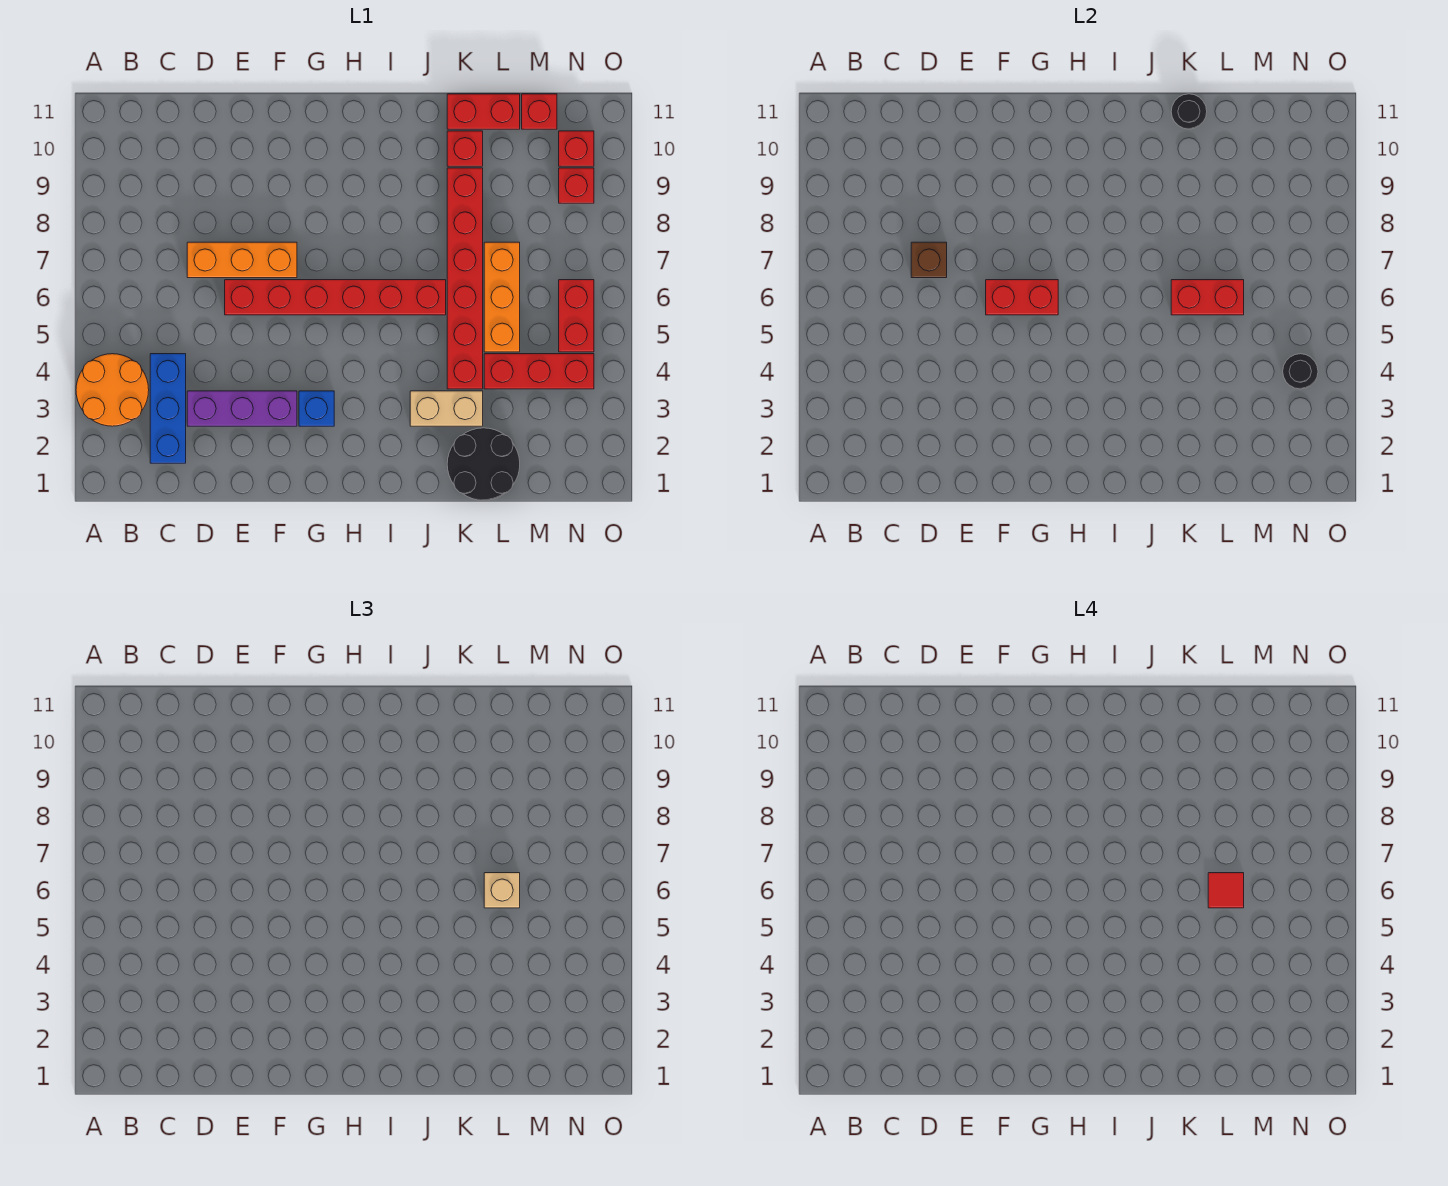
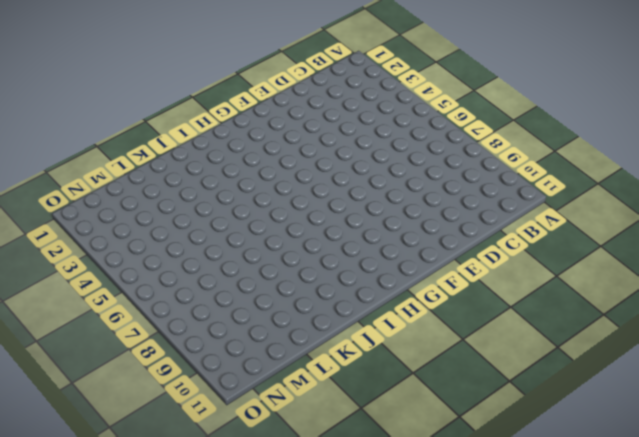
none -> orange round brick A3:B4 level 1
none -> blue brick C2:C4 level 1
none -> purple brick D3:F3 level 1

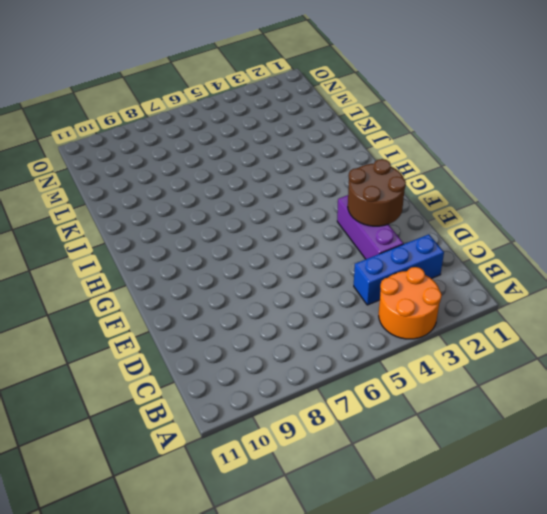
brown round brick E2:F3 level 2 -> none
none -> orange brick D7:F7 level 1
none -> red brick E6:J6 level 1
none -> blue brick G3 level 1

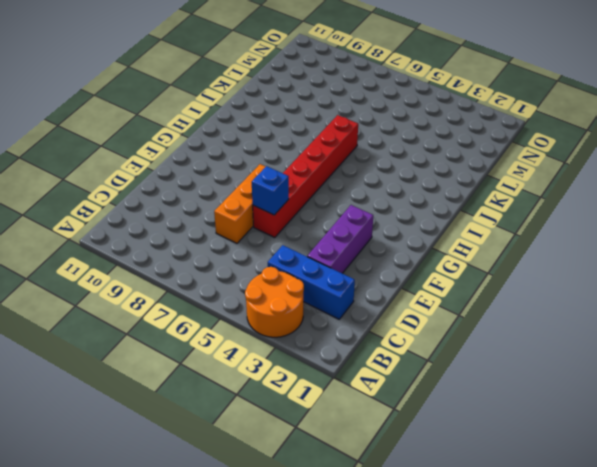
blue brick E6 level 2 -> blue brick G3 level 1
none -> tan brick J3:K3 level 1
none -> black round brick K1:L2 level 1
none -> red brick K4:K9 level 1

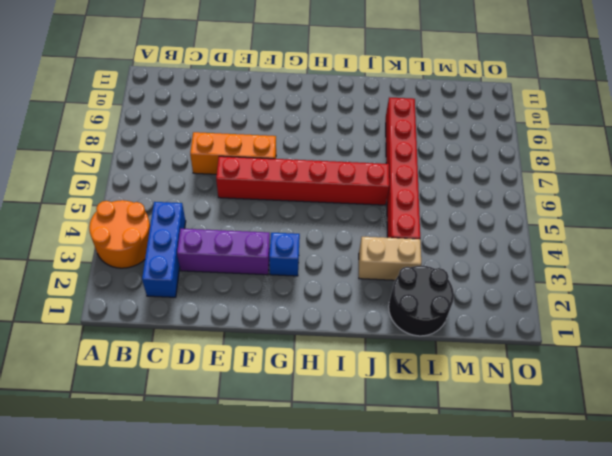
none -> red brick K10 level 1
none -> red brick K11:L11 level 1
none -> red brick L4:N4 level 1

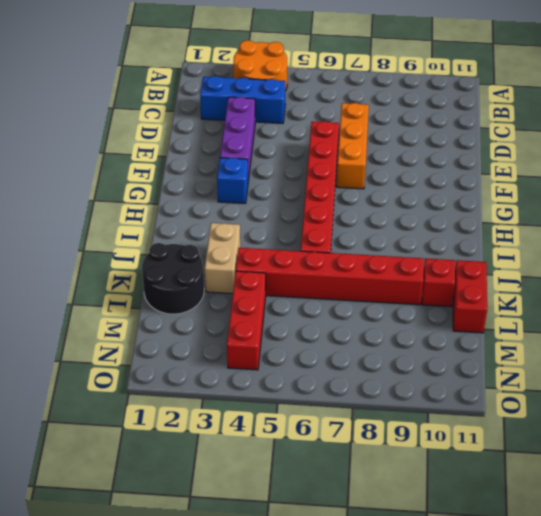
none -> orange brick L5:L7 level 1
none -> red brick M11 level 1
none -> red brick N5:N6 level 1

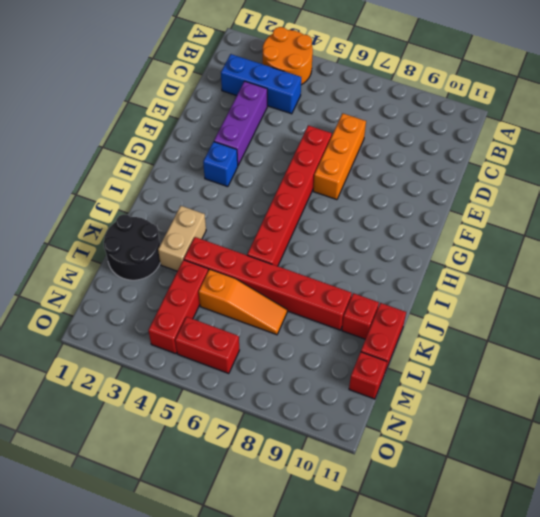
orange slope L5:L7 level 1 top 5 -> orange brick L5:L7 level 1
none -> red brick N9 level 1
none -> red brick N10 level 1
none -> brown brick D7 level 2

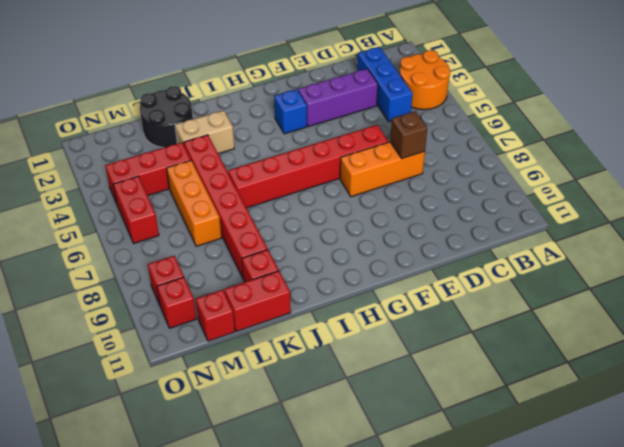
none -> red brick F6:G6 level 2
none -> red brick K6:L6 level 2
none -> black round brick K11 level 2

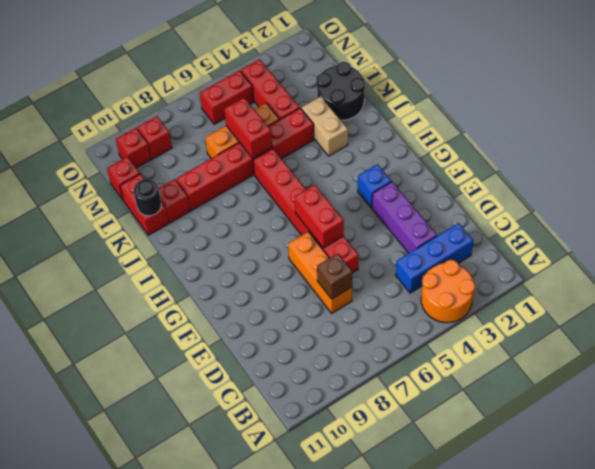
none -> black round brick N4 level 2
none -> tan brick L6 level 3
none -> red tile L6 level 4

